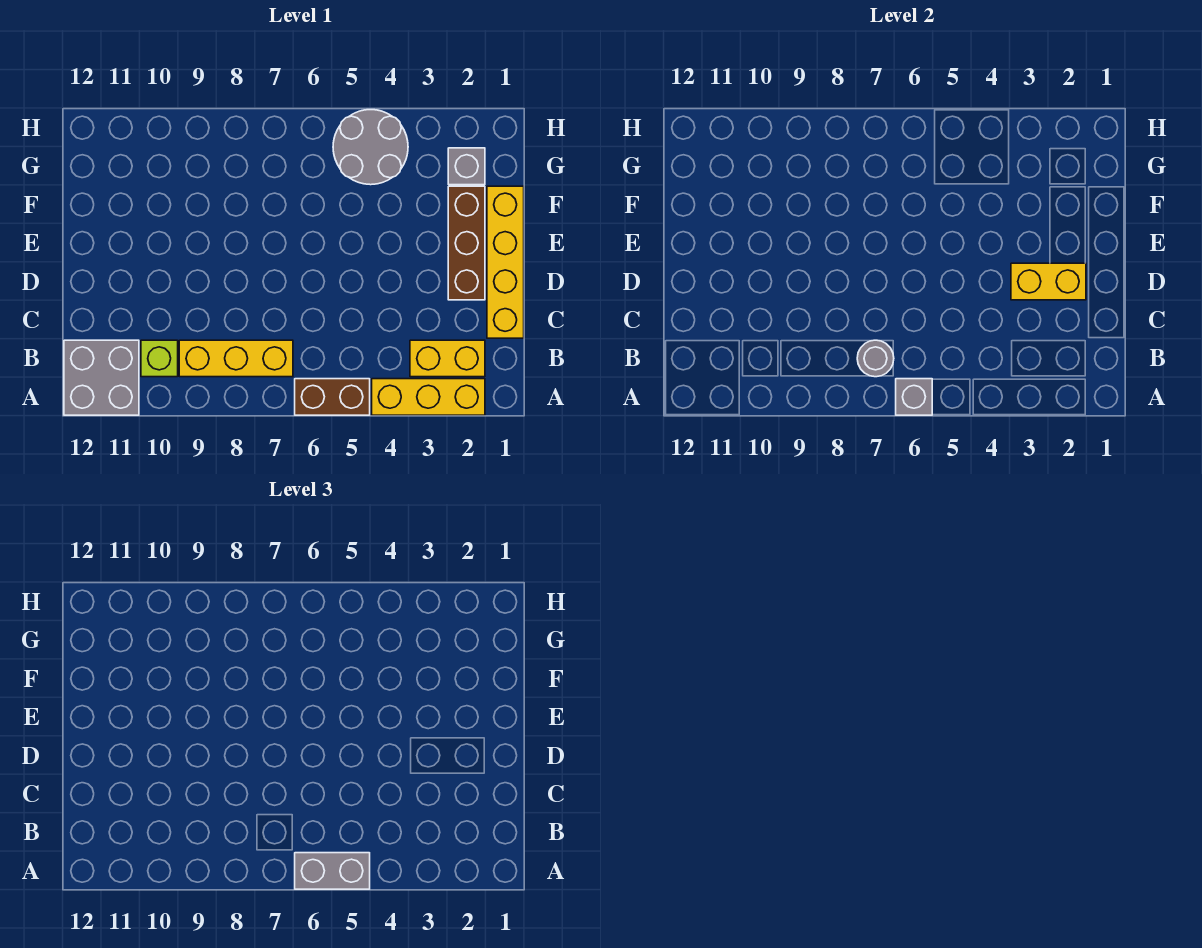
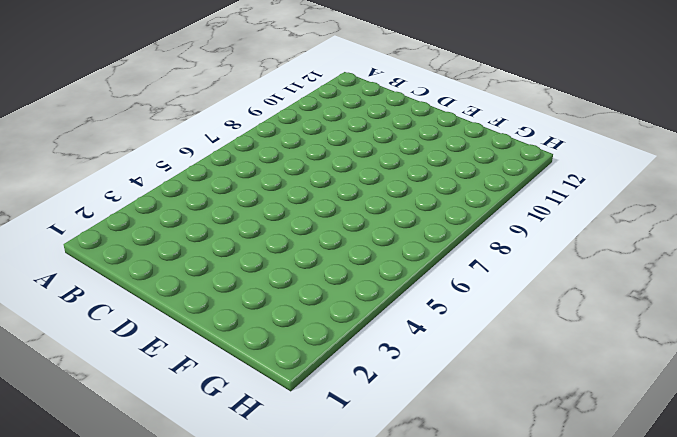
none -> yellow brick A2:A4 level 1
none -> brown brick A5:A6 level 1
none -> grey brick A11:B12 level 1

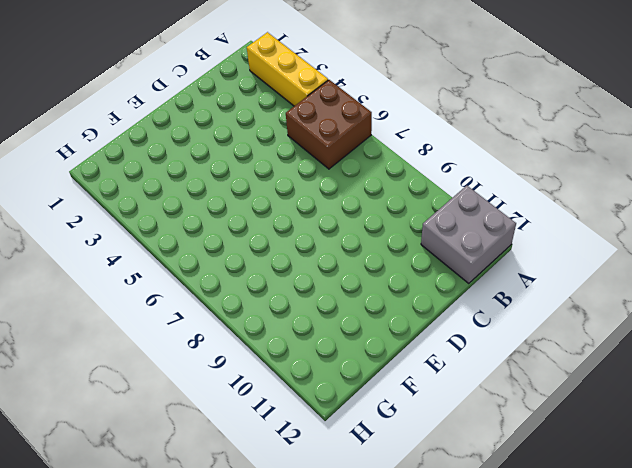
brown brick A5:B6 level 1 -> brown brick A5:A6 level 1
none -> yellow brick B2:B3 level 1
none -> yellow brick B7:B9 level 1
none -> lime brick B10 level 1

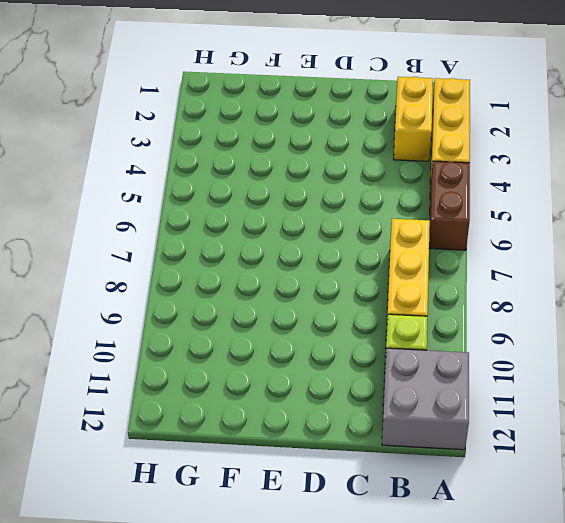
none -> yellow brick C1:F1 level 1
none -> brown brick D2:F2 level 1
none -> grey brick G2 level 1

